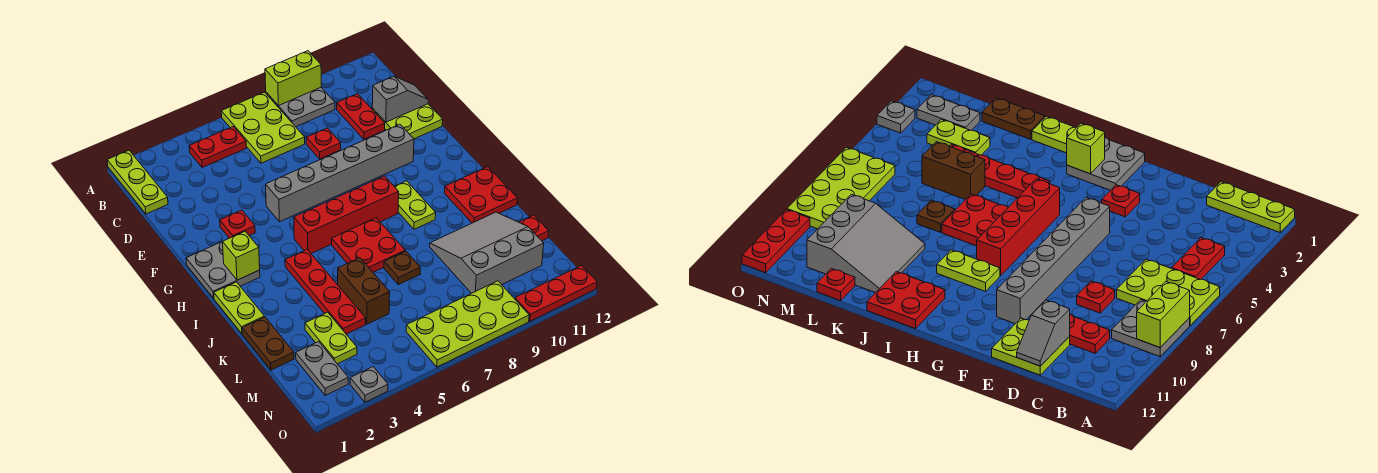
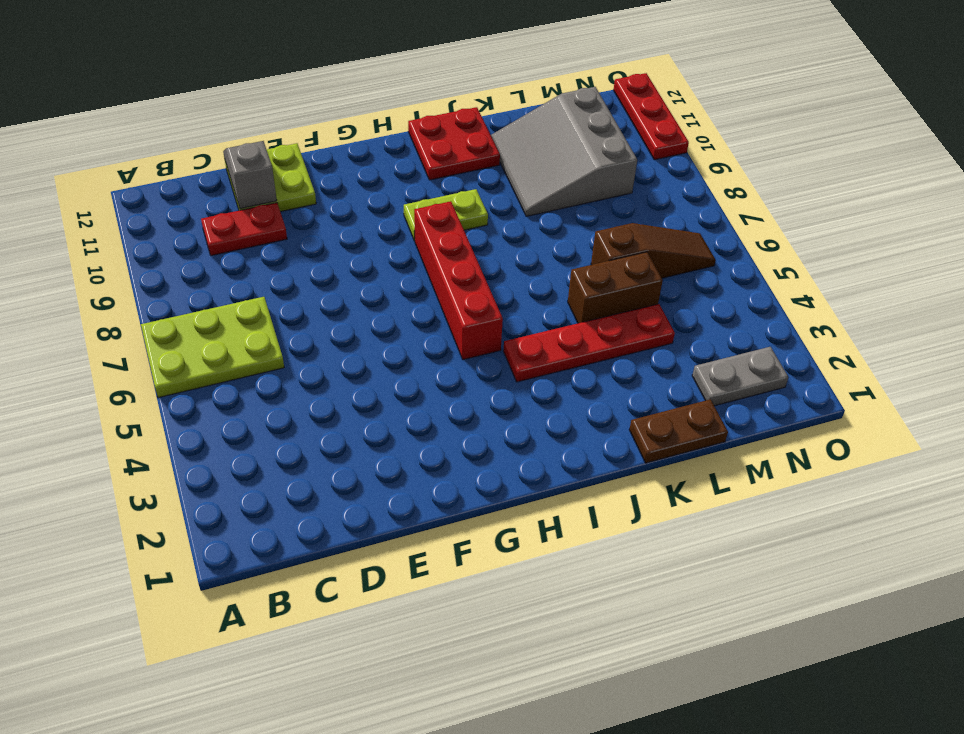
brown slope L6:N6 level 1 top L -> lime plate N6:O9 level 1
none -> lime plate A1:C1 level 1
none -> grey plate A8:B9 level 1
none -> red plate B4:B5 level 1

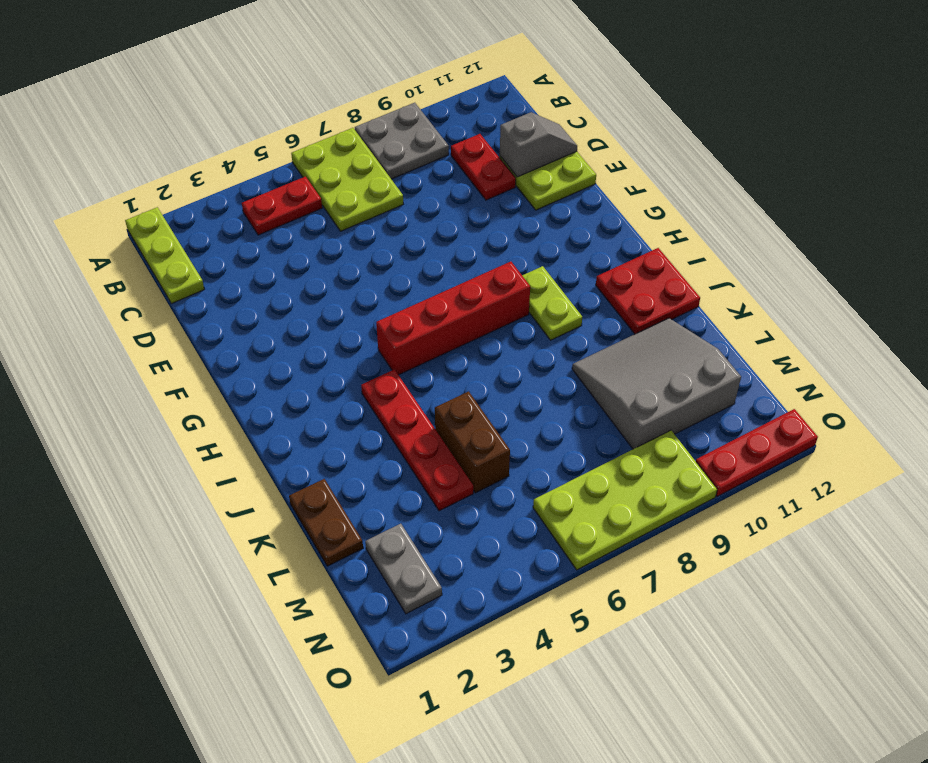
none -> red plate D8 level 1
none -> red plate F3 level 1
none -> grey brick F5:F10 level 1

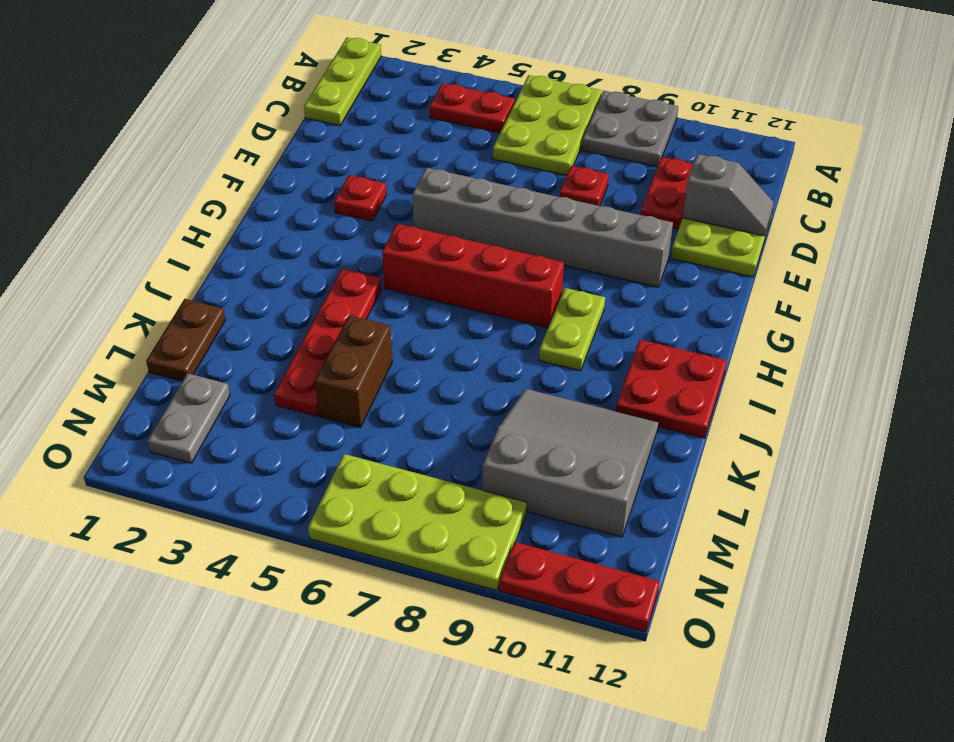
none -> grey plate G1:H2 level 1
none -> lime plate I1:J1 level 1
none -> red plate I6:J7 level 1

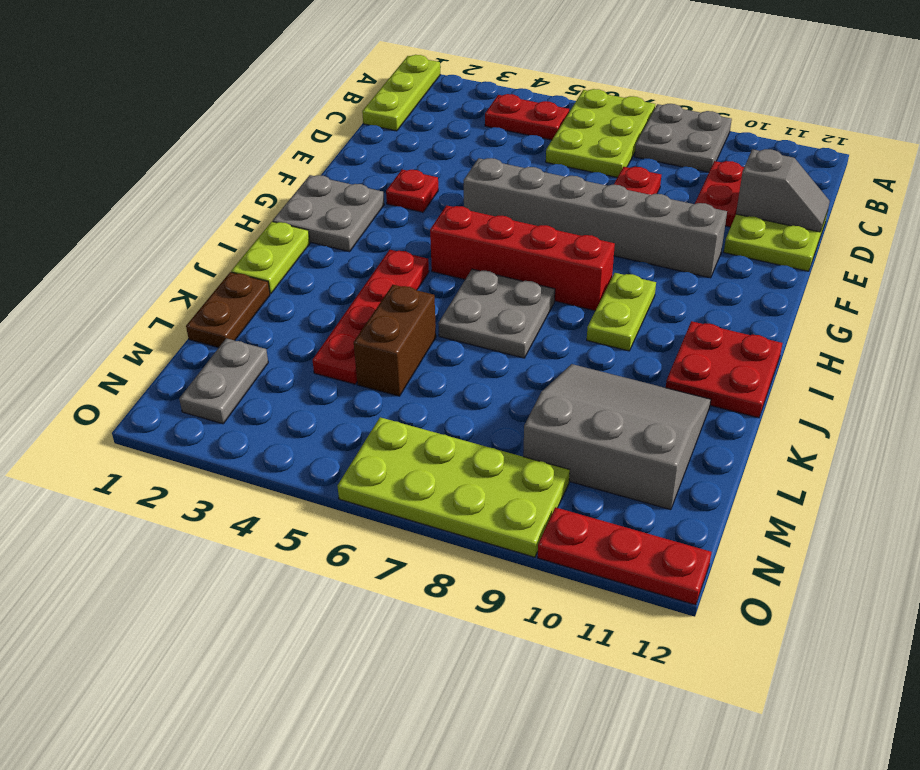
grey plate I6:J7 level 1 -> red plate I6:J7 level 1
none -> brown plate K7 level 1
none -> lime plate L3:M3 level 1
none -> red plate L12 level 1

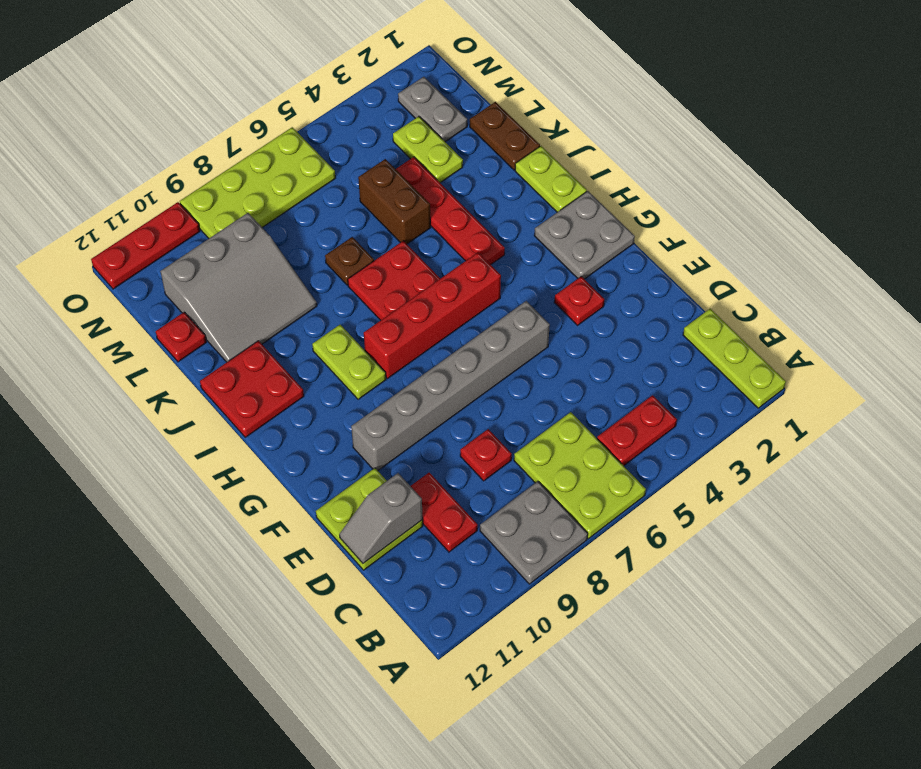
none -> grey plate O3 level 1
none -> lime brick A8:A9 level 2
none -> lime brick H2 level 2

